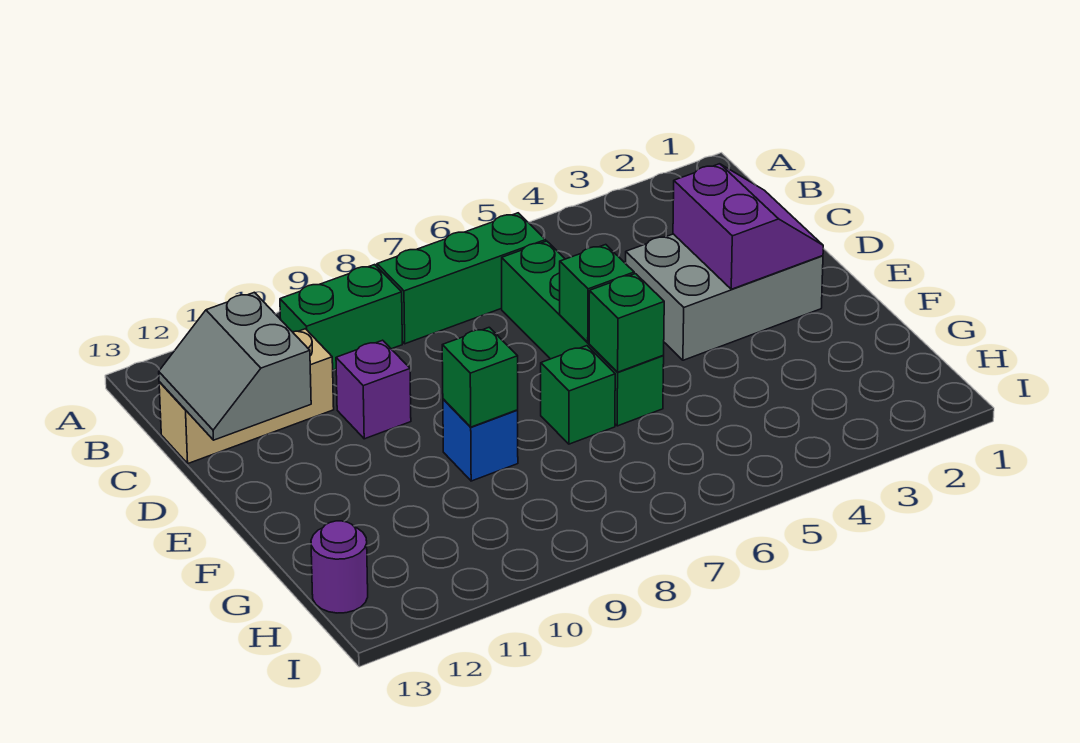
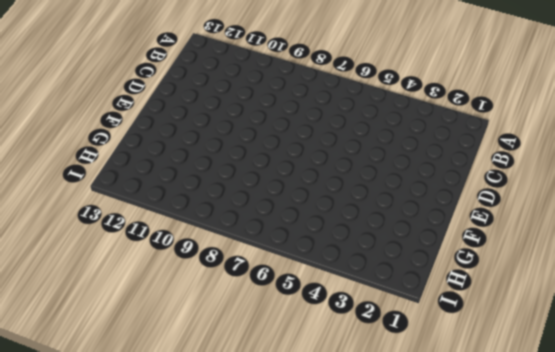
none -> green brick B6:B8 level 1
none -> green brick B9:B10 level 1
none -> green brick C6:F6 level 1

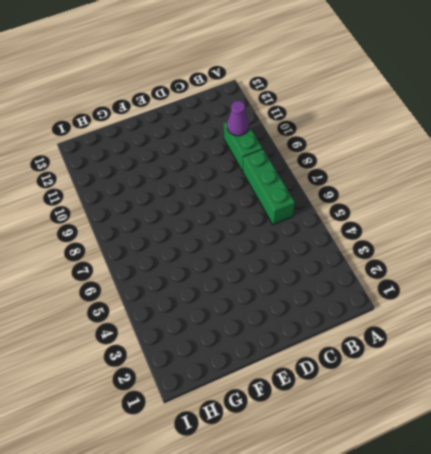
purple cone B10 level 2 -> none
none -> green brick C6:F6 level 1
none -> tan brick C11:C13 level 1
none -> grey brick D2:E4 level 1

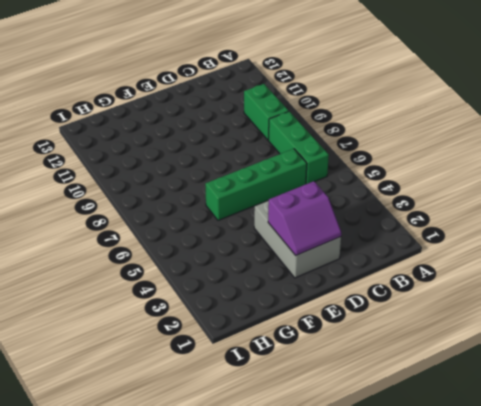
none -> tan brick C11:C13 level 1
none -> purple brick D10 level 1
none -> green brick F7 level 1

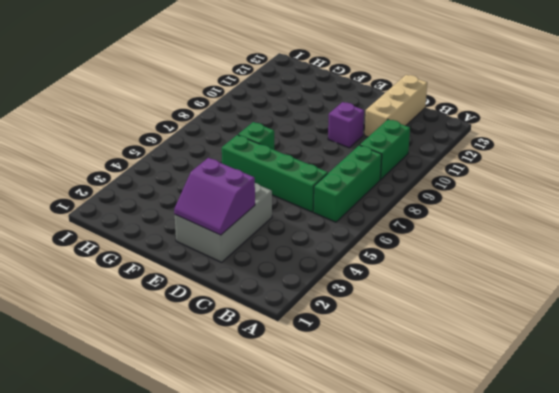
none -> blue brick F9 level 1
none -> purple round brick H13 level 1
none -> grey slope C12:D13 level 2 top 12

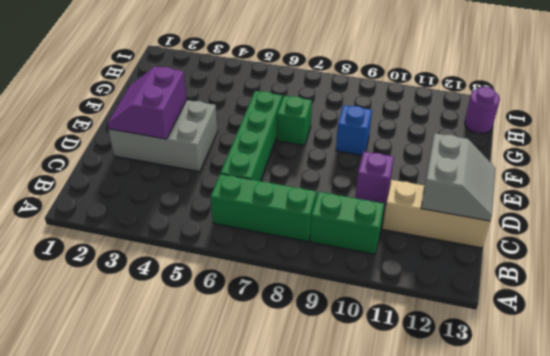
none -> green brick E6 level 2
none -> green brick F6 level 2
none -> green brick F9 level 2

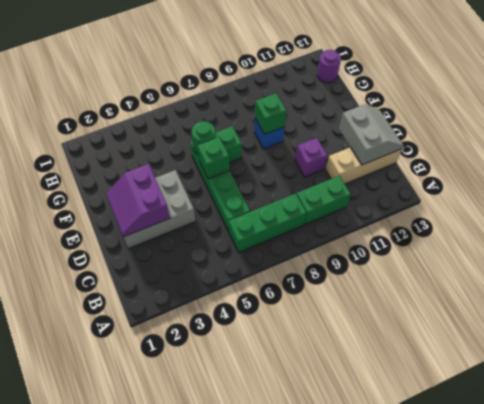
green round brick F6 level 2 -> green brick F6 level 2

